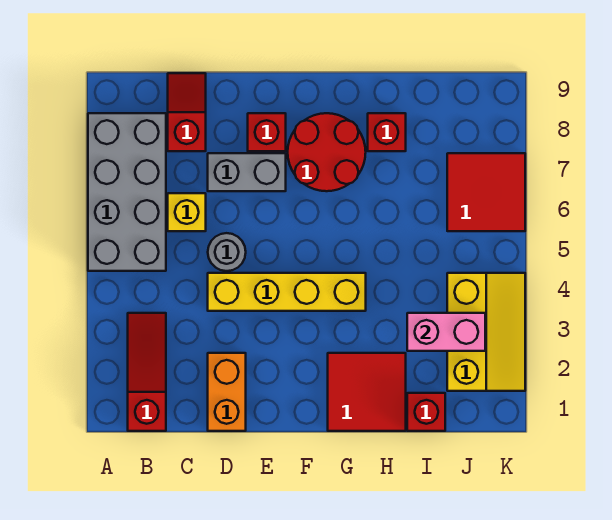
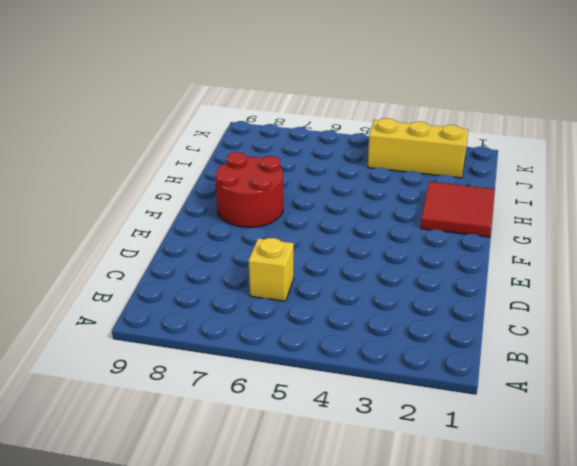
none -> grey brick A5:B8 level 1
none -> red slope B1:B3 level 1 top 1
none -> red slope C8:C9 level 1 top 8

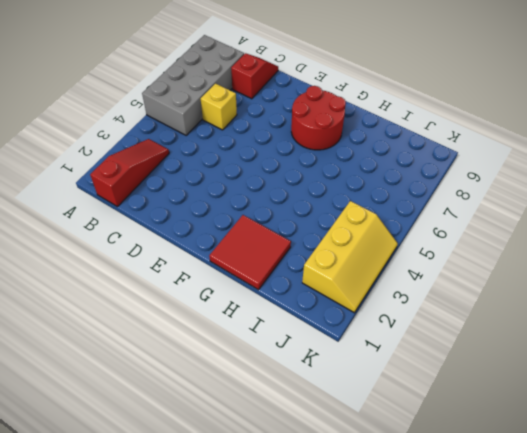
none -> orange brick D1:D2 level 1
none -> yellow brick D4:G4 level 1
none -> grey round brick D5 level 1

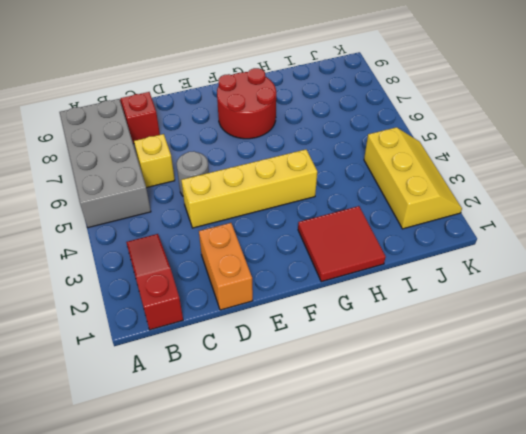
none -> grey brick D7:E7 level 1
none -> red brick E8 level 1
none -> red brick H8 level 1

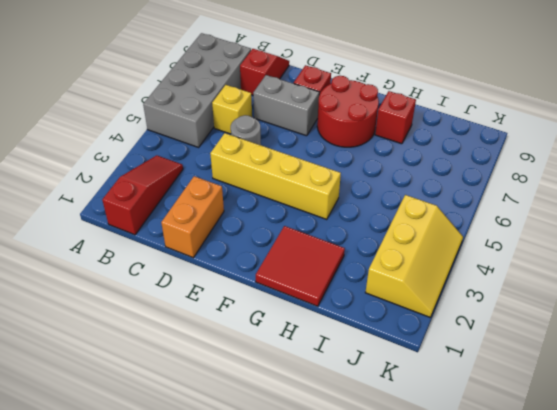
none -> red brick I1 level 1
none -> red tile J6:K7 level 1
none -> pink brick I3:J3 level 2

